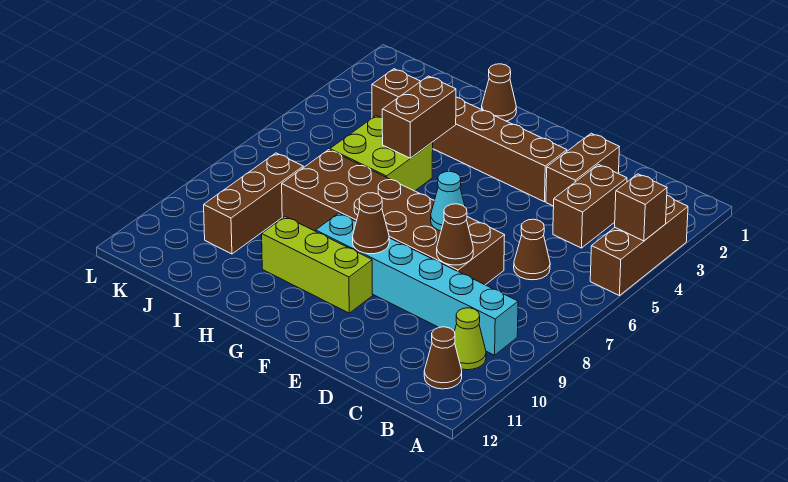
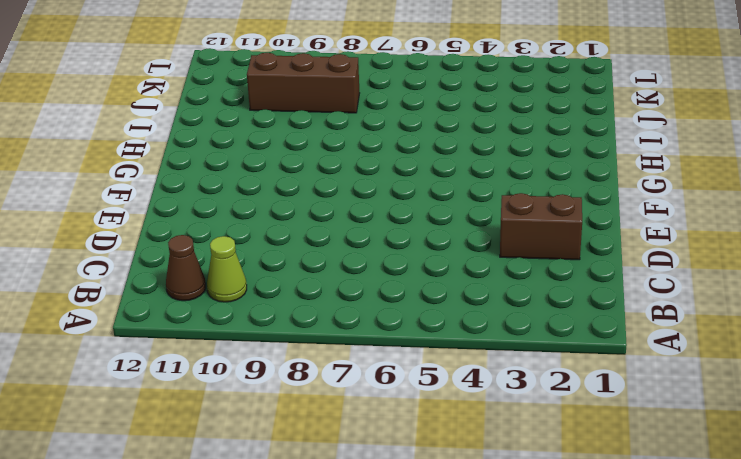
none -> brown brick A3:A5 level 1
none -> cyan brick B9:G9 level 1
none -> brown brick C3:C4 level 1

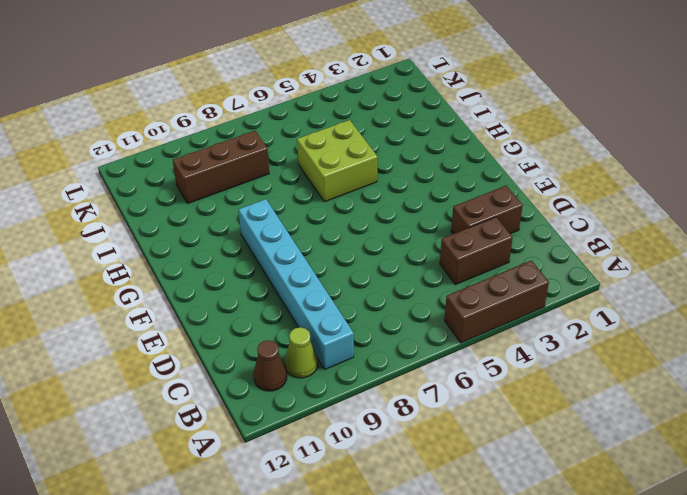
none -> brown cone C6 level 1
none -> brown brick D7:I8 level 1
none -> brown brick E3:J3 level 1

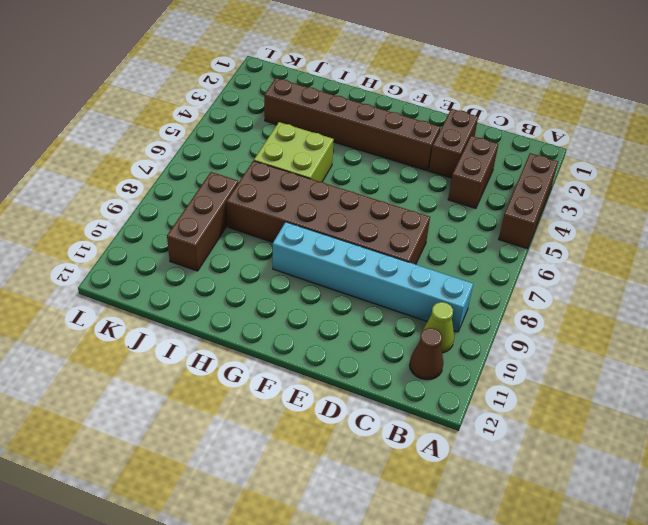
none -> brown cone C6 level 1
none -> lime brick F10:H10 level 1
none -> brown cone H1 level 1

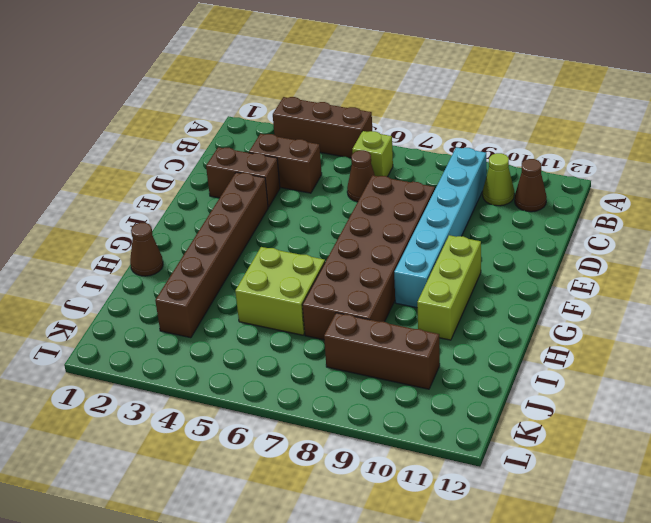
lime brick B6 level 1 -> none
none -> brown brick A4 level 2
none -> brown cone D8 level 2
none -> cyan cone E7 level 2

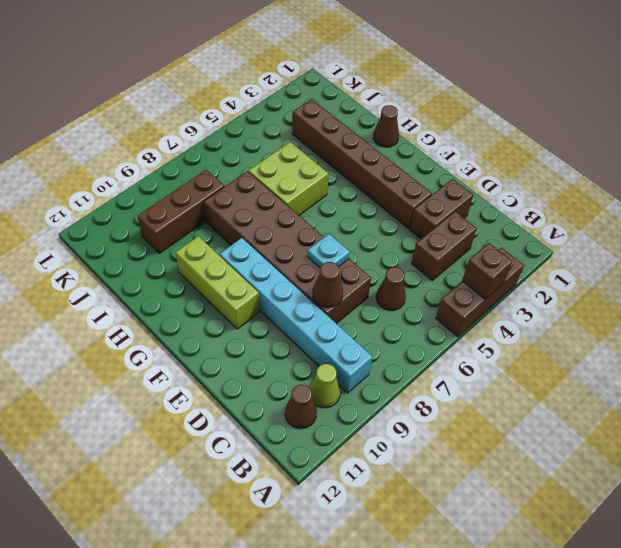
cyan plate E7 level 2 -> cyan cone E7 level 2
none -> brown cone F9 level 2
none -> brown brick H4:H5 level 2

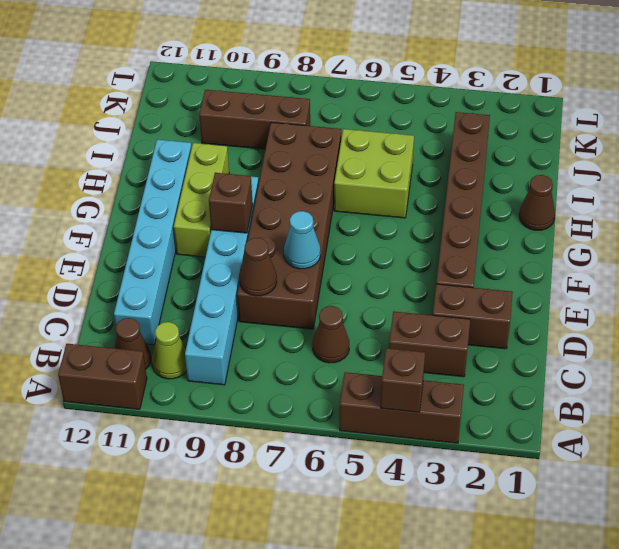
brown brick A11:A12 level 1 -> brown brick H4:H5 level 2
cyan brick C11:H11 level 1 -> none
brown brick F9 level 2 -> brown cone F9 level 2

